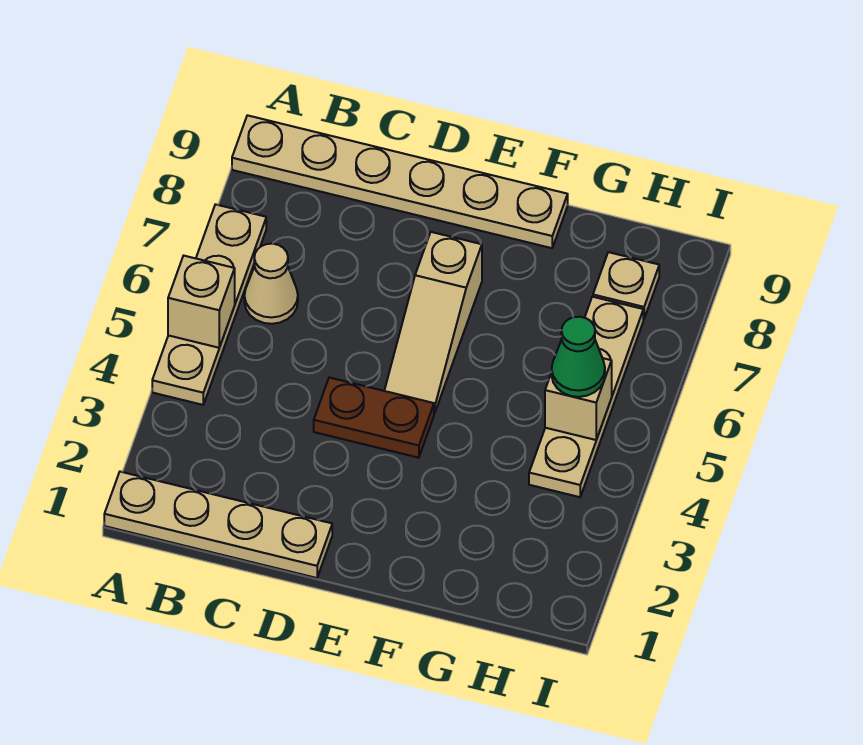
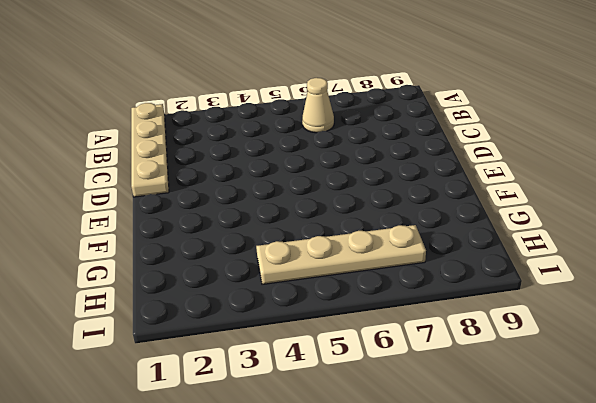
none -> tan plate A4:A7 level 1
none -> tan plate A9:F9 level 1

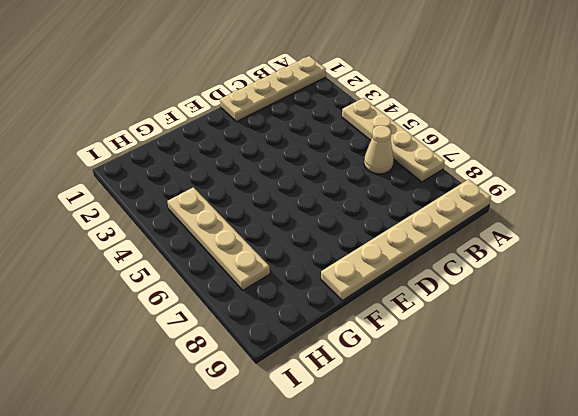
none -> brown plate D4:E4 level 1
none -> tan slope E5:E7 level 1 top 7

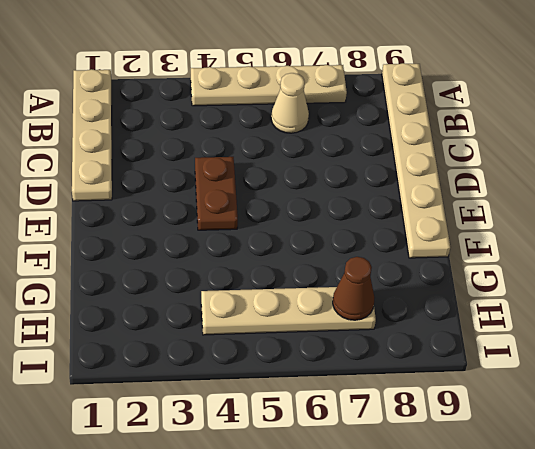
brown cone H7 level 2 -> none
none -> tan slope E5:E7 level 1 top 7
none -> tan plate H8 level 1

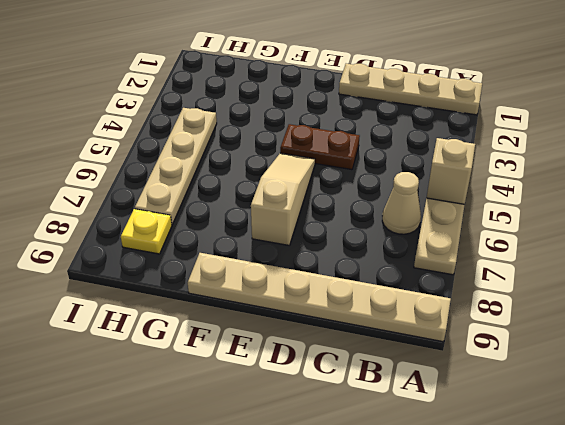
yellow plate H8 level 1 -> tan plate H8 level 1
none -> tan brick H5 level 2
none -> green cone H5 level 3

